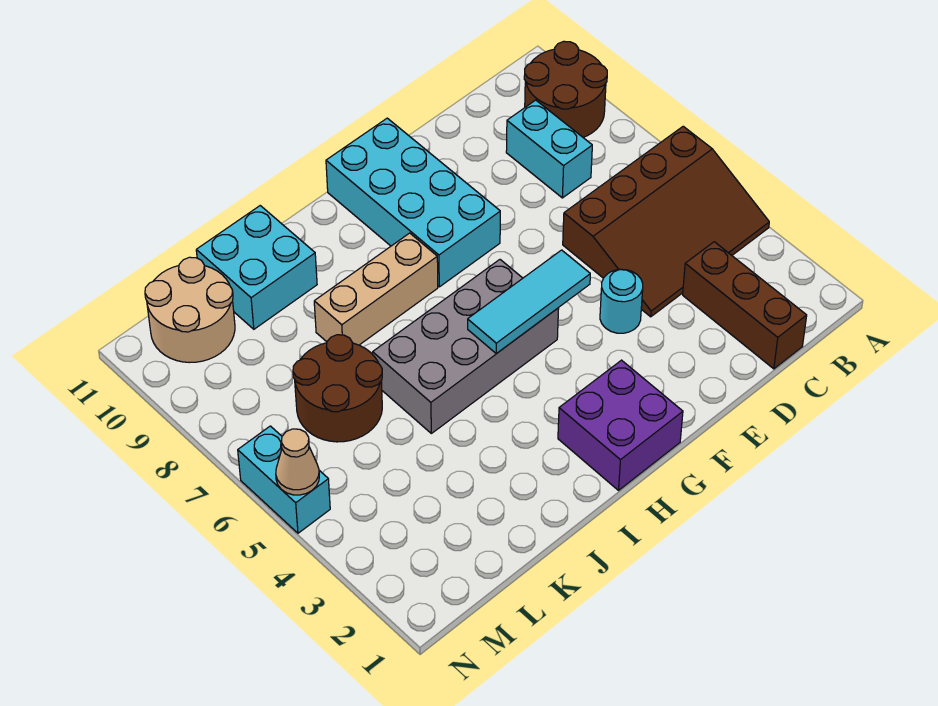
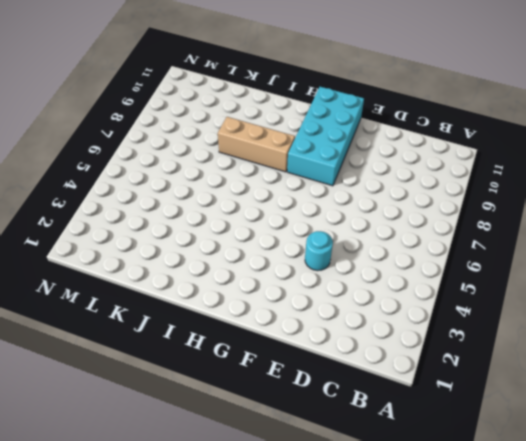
none -> brown slope A4:D6 level 1 top 6
none -> brown round brick A9:B10 level 1
none -> brown brick C1:C3 level 1

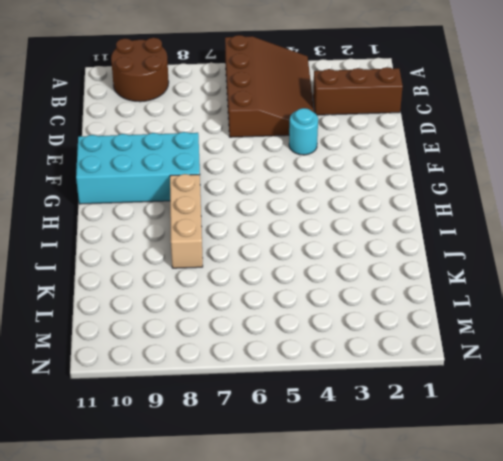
none -> cyan brick C8:C9 level 1
none -> purple brick G1:H2 level 1
none -> grey brick G5:J6 level 1

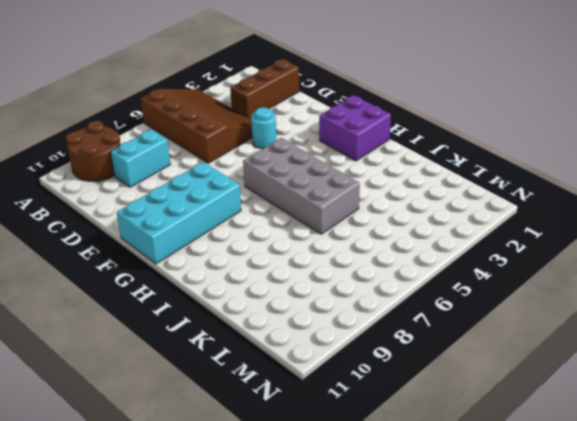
none -> tan brick H8:J8 level 1
none -> cyan brick J10:K11 level 1
none -> brown round brick K6:L7 level 1

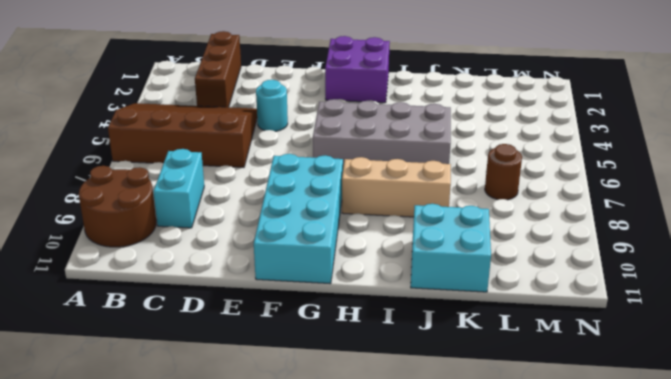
brown round brick L7 level 1 -> brown round brick K6:L7 level 1
none -> tan round brick L10:M11 level 1
none -> cyan brick N5:N6 level 1
none -> cyan tile F5:H5 level 2

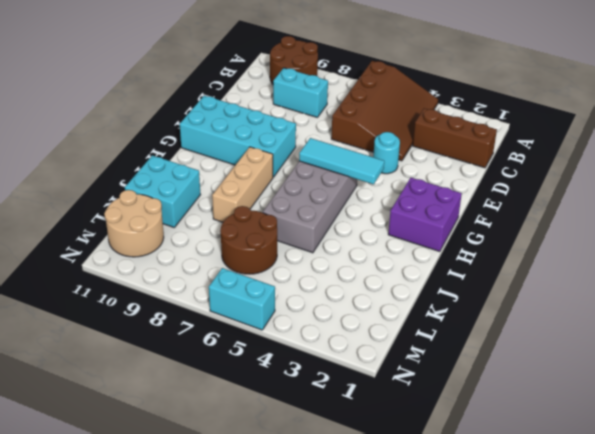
cyan tile G4:G6 level 2 -> cyan tile F5:H5 level 2
none -> tan cone N5 level 2

